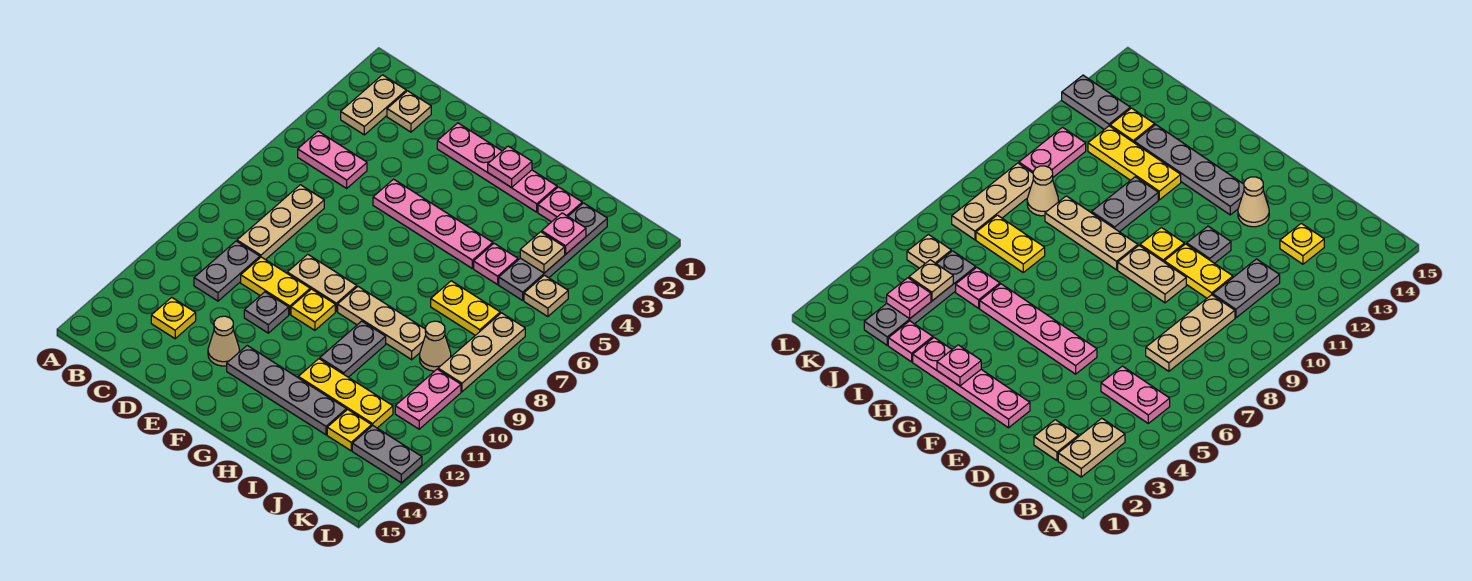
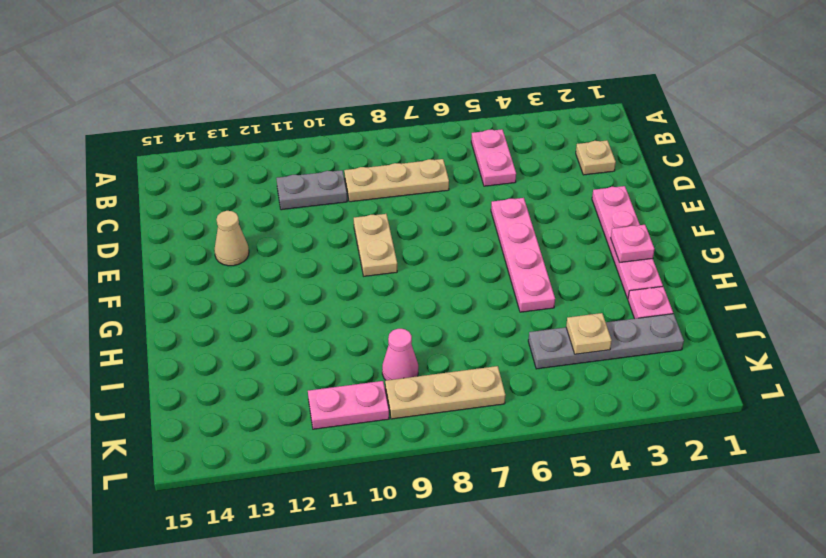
pink cone J9 level 1 -> tan cone J9 level 1
none -> tan plate B2:B3 level 1
none -> yellow plate C13 level 1
none -> yellow plate D10:E10 level 1
none -> grey plate E11 level 1

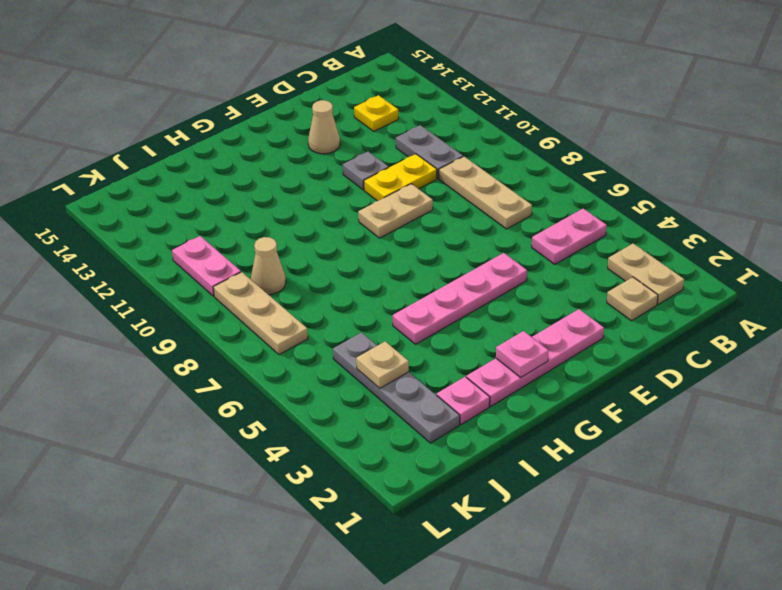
none -> yellow plate F10 level 1
none -> grey plate F13:I13 level 1
none -> tan plate G9:I9 level 1
none -> grey plate H10:H11 level 1

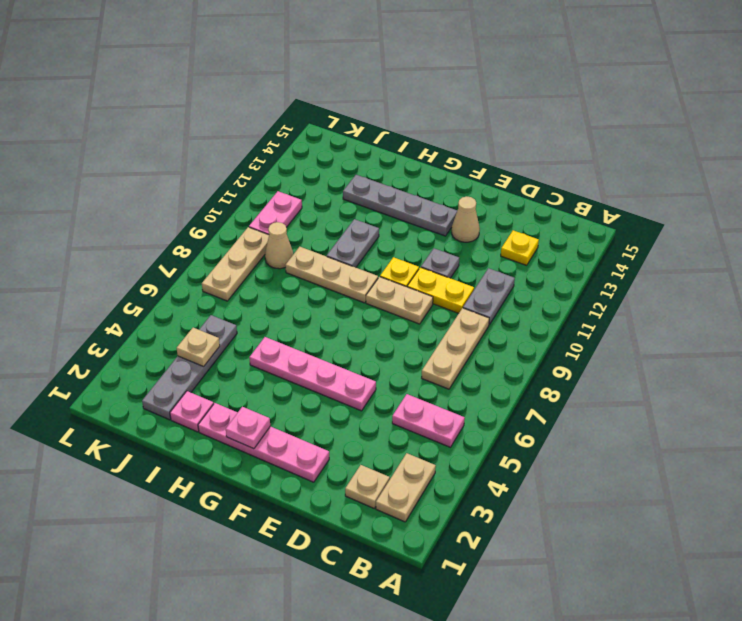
none -> yellow plate H12:J12 level 1
none -> pink plate I5 level 1
none -> yellow plate I7:J7 level 1
none -> yellow plate J13 level 1

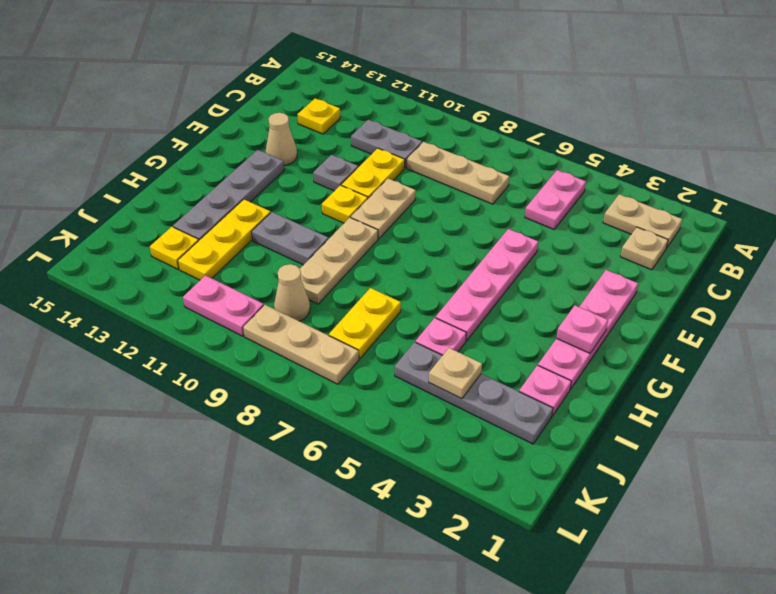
none -> tan plate K5 level 1
none -> grey plate K13:L13 level 1
none -> pink plate J3 level 2

